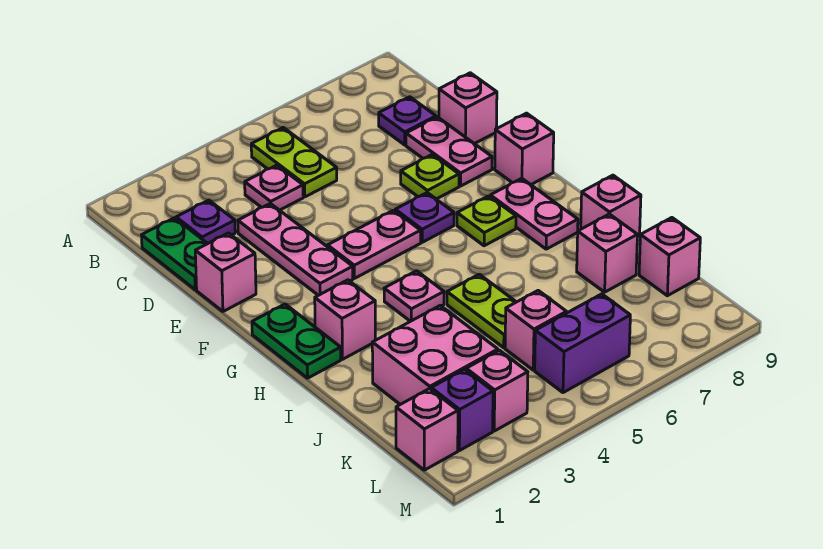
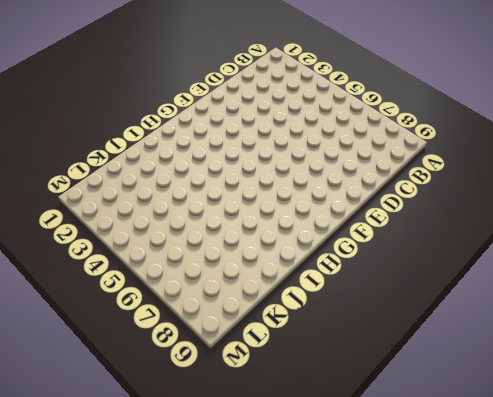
none -> lime plate B5:C5 level 1
none -> green plate C1:D1 level 1
none -> purple plate C2 level 1

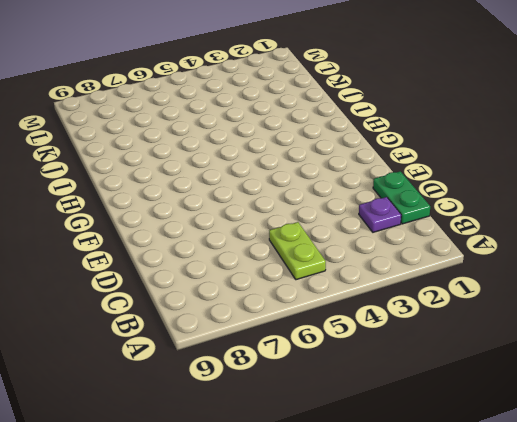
none -> pink plate C4 level 1
none -> purple plate C8 level 1
none -> pink plate D3:F3 level 1

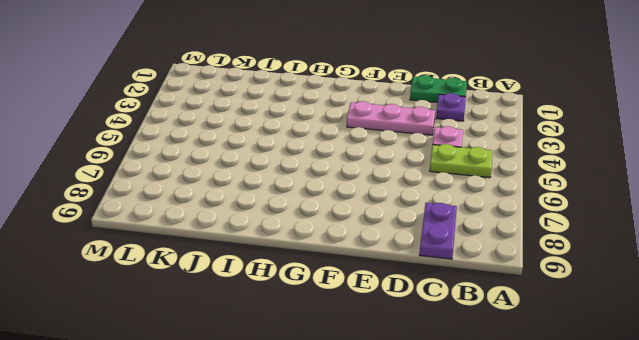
purple plate C8:C9 level 1 -> purple plate C8 level 1
none -> pink plate D8:E8 level 1
none -> pink brick D9 level 1
none -> pink brick E1 level 1

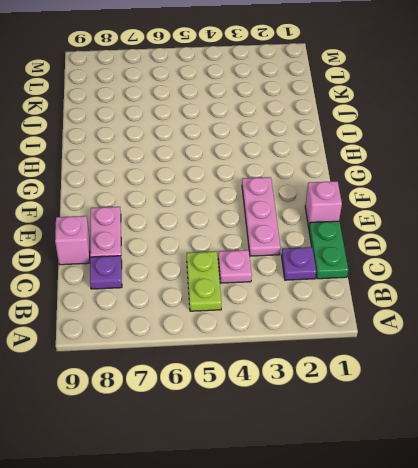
none -> lime plate E7 level 1
none -> pink plate F4:F5 level 1
none -> purple plate F6 level 1

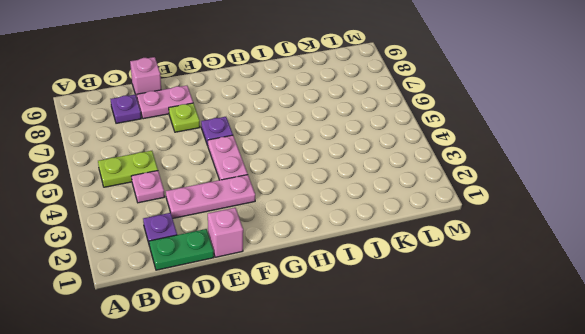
none -> pink brick F9 level 1
none -> green plate G1:H1 level 1
none -> lime plate G7 level 1

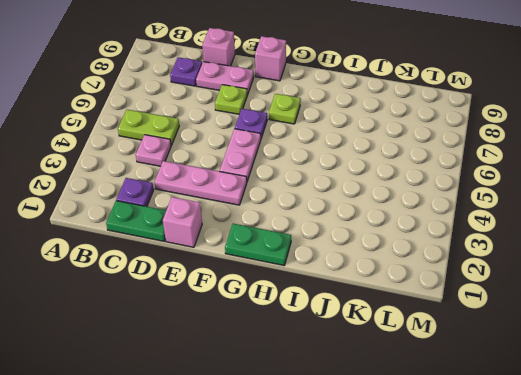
none -> pink plate G8:H8 level 1
none -> pink brick H2 level 1
none -> pink plate H4 level 1

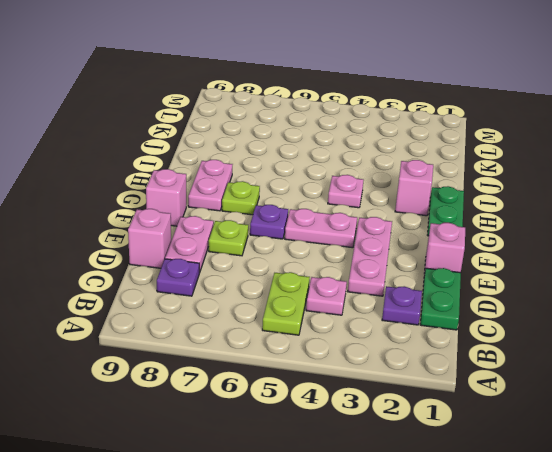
none -> lime plate I5:J5 level 1
none -> pink brick I9 level 1
none -> pink brick J2:K3 level 1

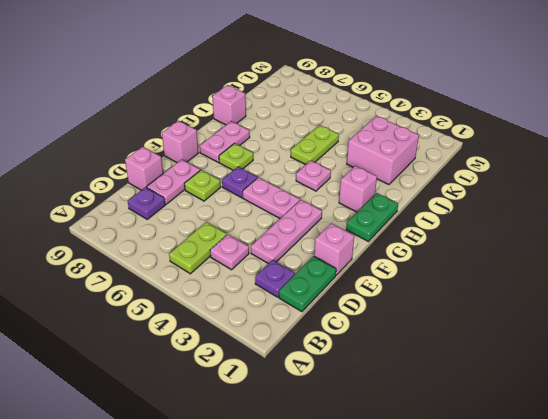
none -> pink brick J8 level 1
none -> pink brick K5 level 1
none -> pink brick K9 level 1

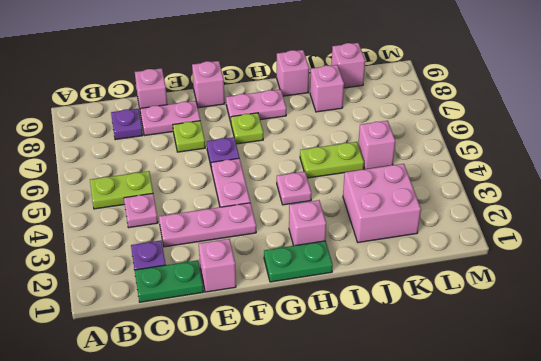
none -> pink brick L1 level 1
none -> purple brick L2 level 1
none -> pink brick L3 level 1

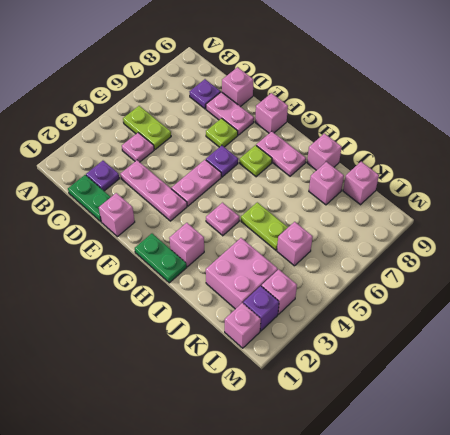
none -> purple brick L5:L6 level 1

